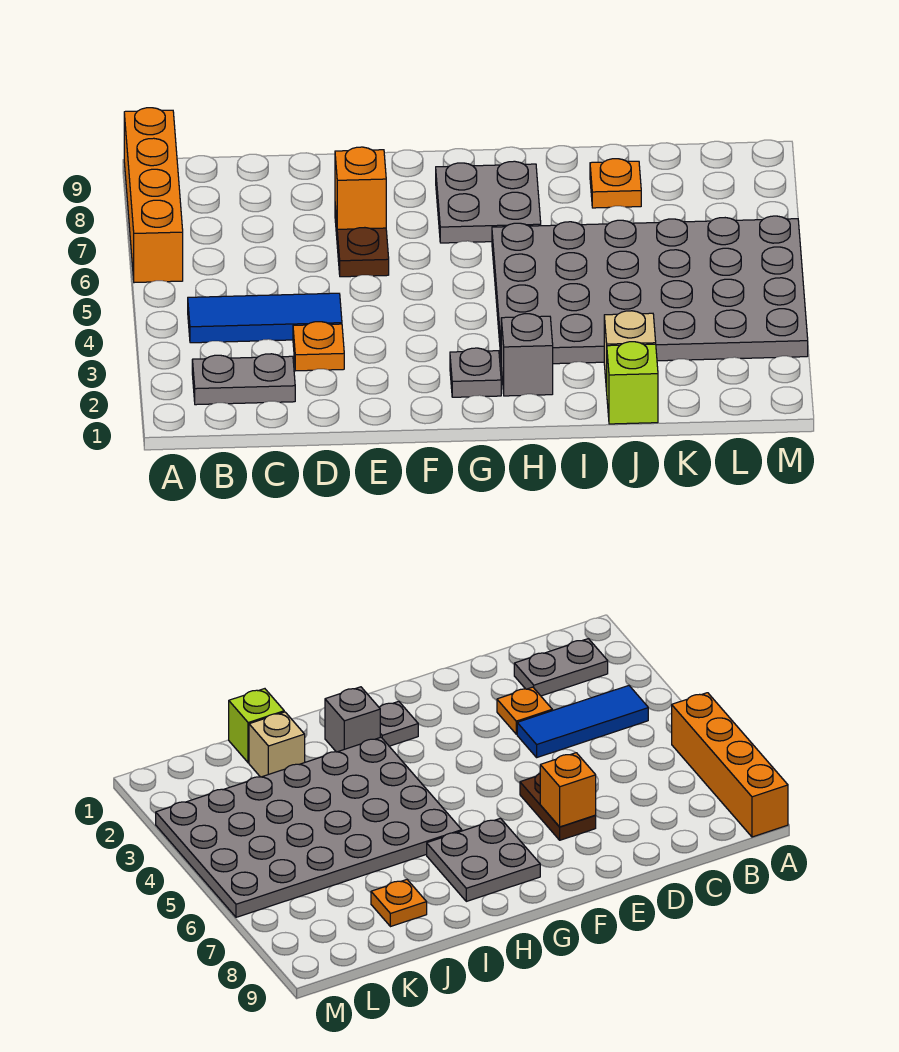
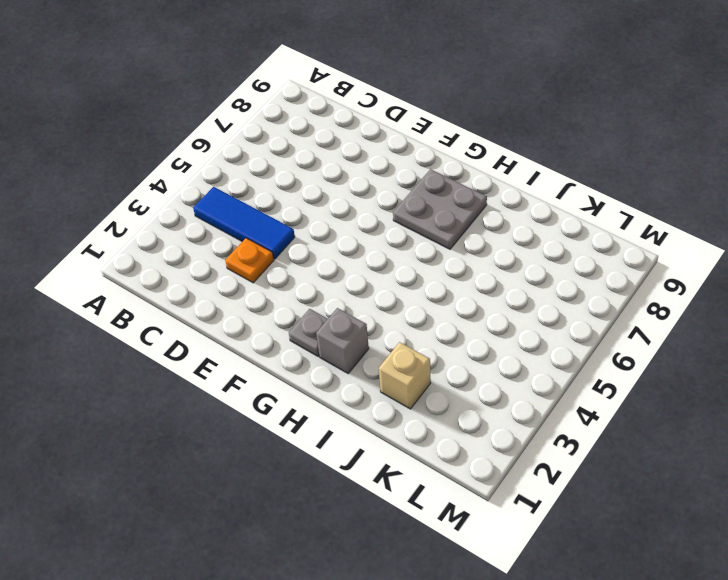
none -> orange brick A6:A9 level 1
none -> grey plate B2:C2 level 1
none -> brown plate E6:E7 level 1

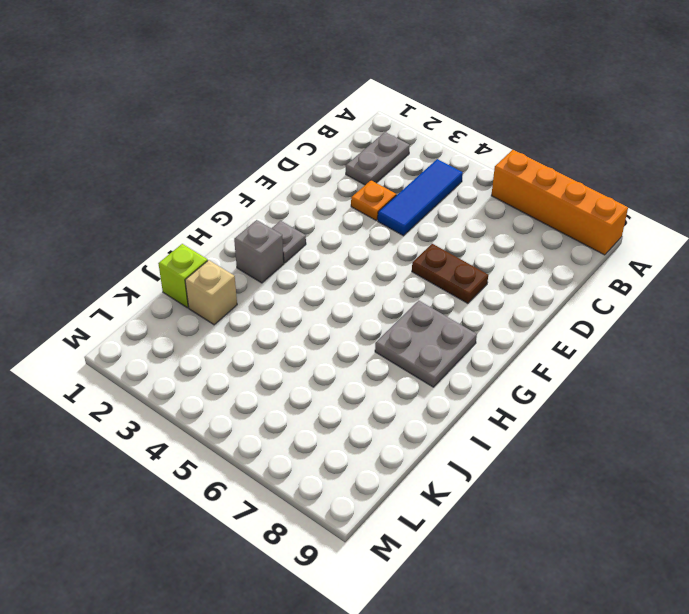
none -> grey plate H3:M6 level 1
none -> orange plate J8 level 1
none -> orange brick E7 level 2

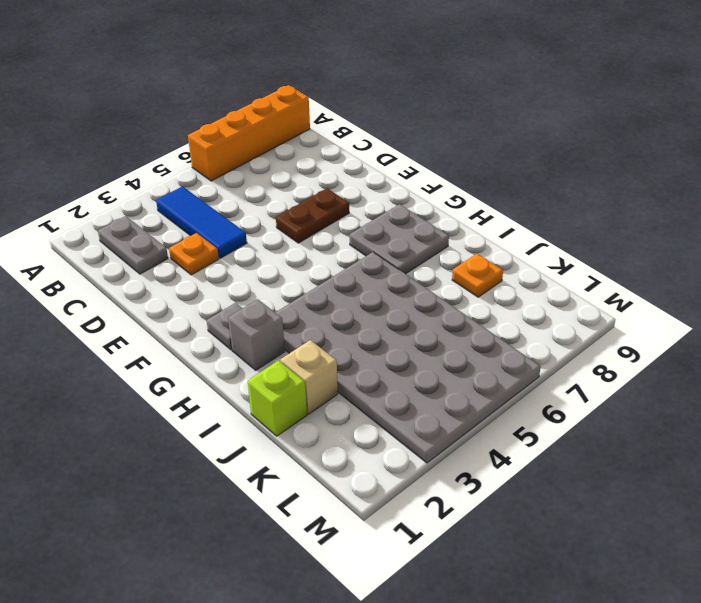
none -> orange brick E7 level 2

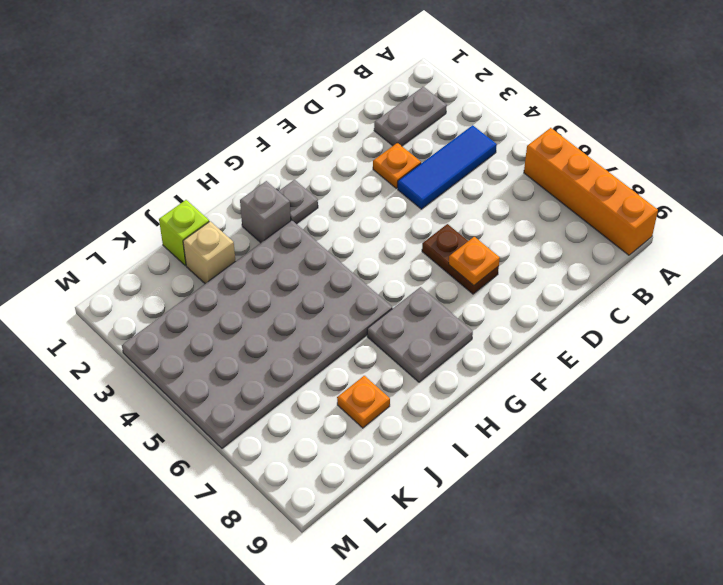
orange plate E7 level 2 -> orange brick E7 level 2

